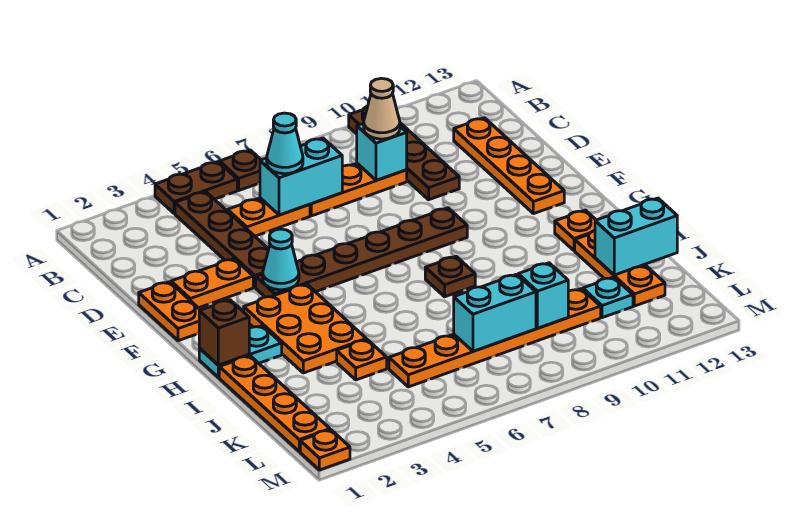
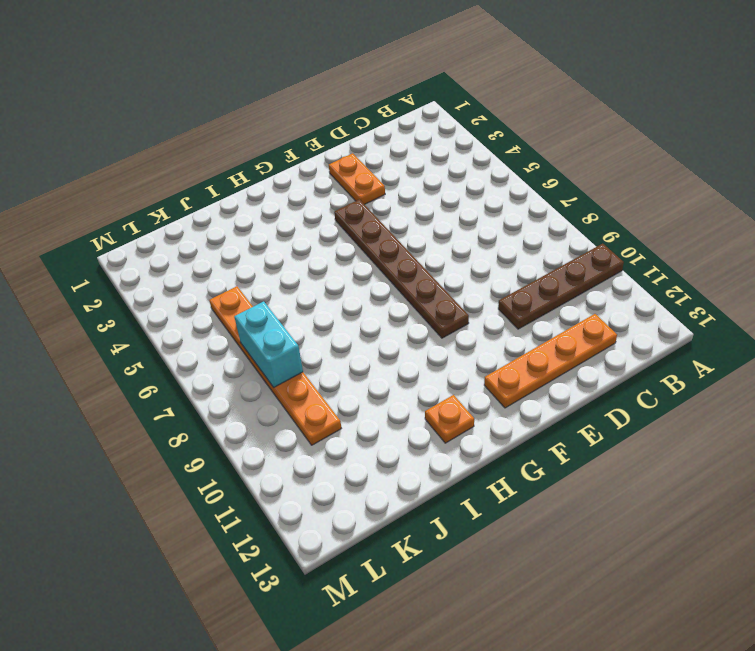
none -> brown plate A4:A5 level 1
none -> brown plate A6 level 1
none -> brown plate B4:E4 level 1

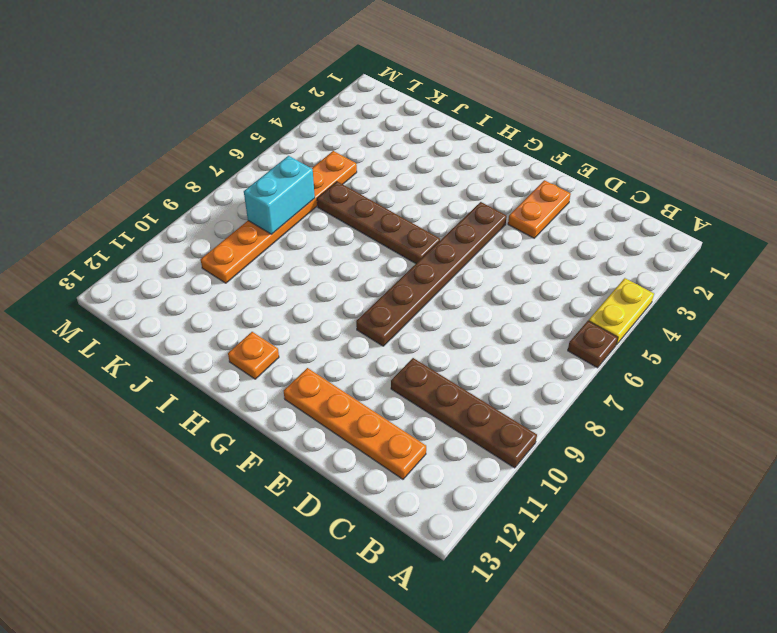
yellow plate A4:A5 level 1 -> brown plate A4:A5 level 1
brown plate G6:J6 level 1 -> brown plate B4:E4 level 1
none -> orange plate C5:C6 level 1
none -> orange plate C7:C9 level 1
none -> orange plate E1:F1 level 1

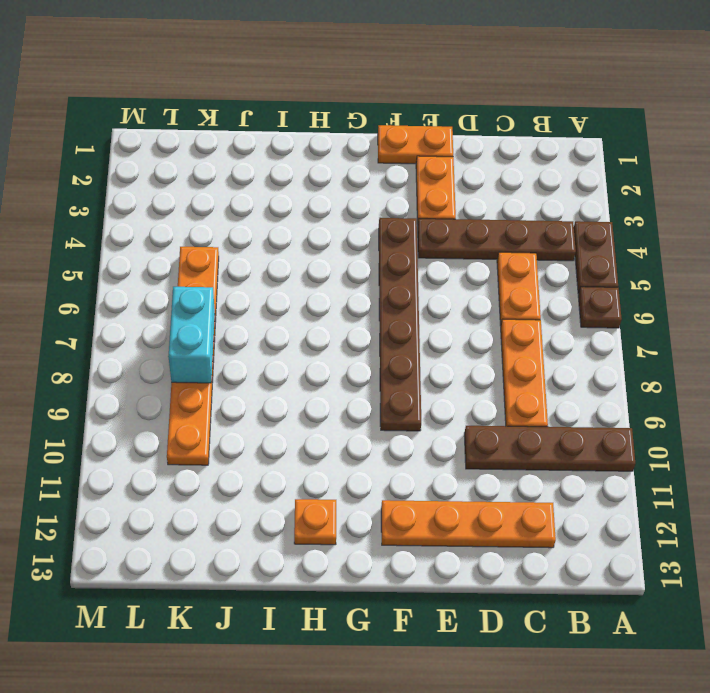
none -> orange plate G3:I4 level 1
none -> cyan plate H1:H2 level 1
none -> brown plate H8 level 1

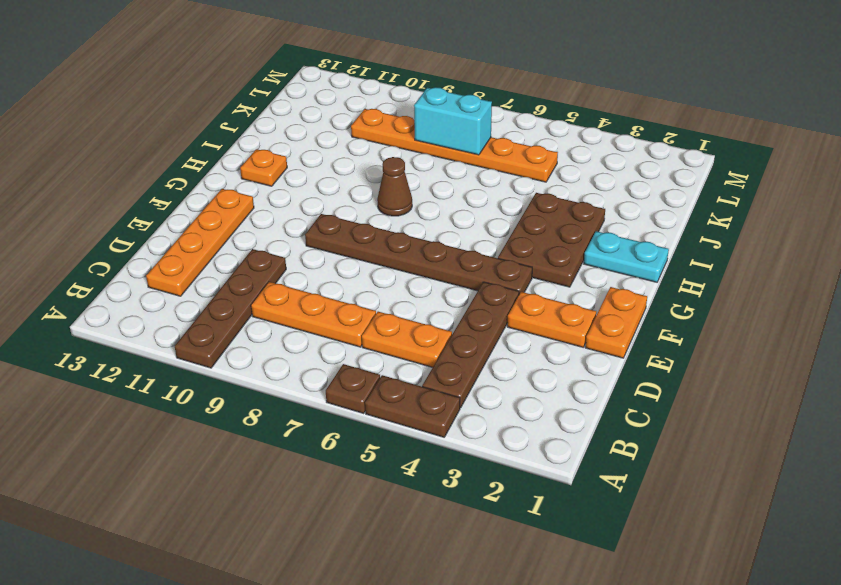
brown plate G3:I4 level 1 -> orange plate G3:I4 level 1
brown cone H8 level 1 -> brown plate H8 level 1
none -> orange plate I1:L1 level 1
none -> orange plate I12:K12 level 1
none -> orange plate J4 level 1

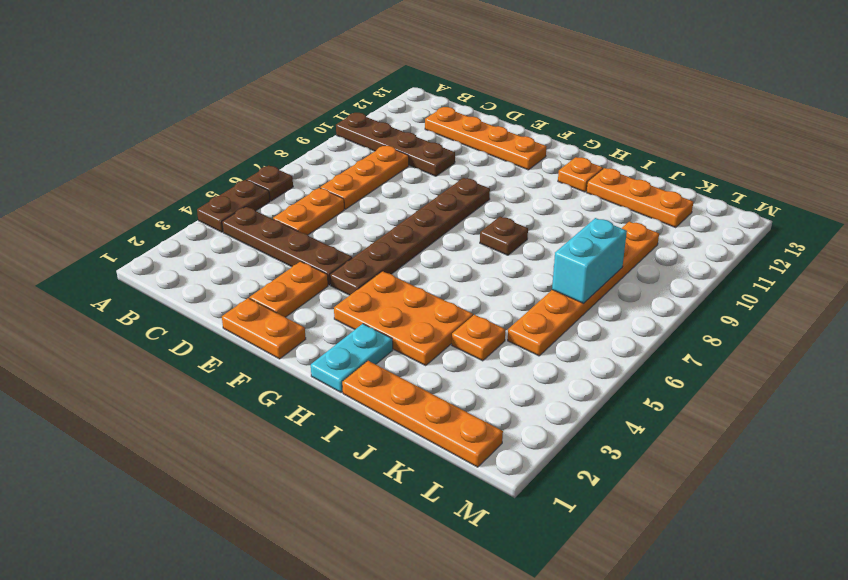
none -> cyan plate K11 level 1
none -> orange plate M1 level 1
none -> cyan brick C6:C7 level 2

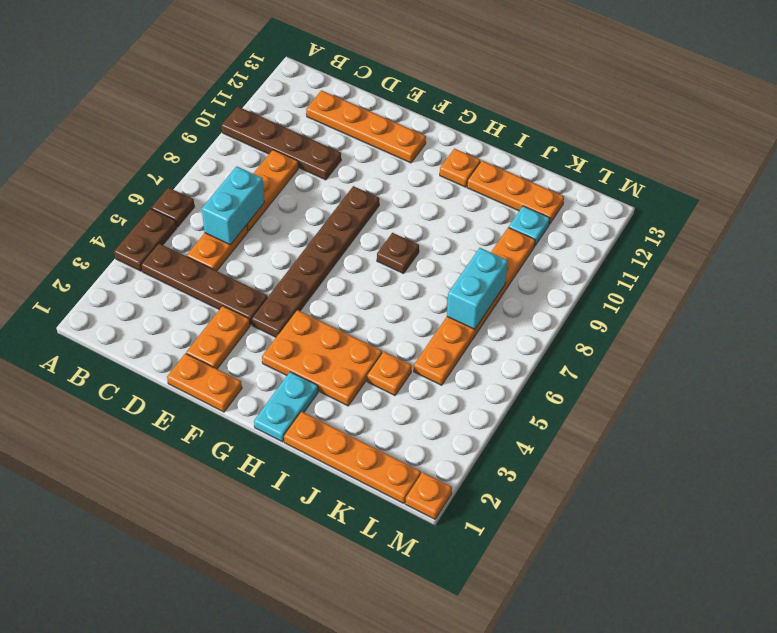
none -> cyan brick C9 level 2
none -> cyan cone F4 level 2
none -> brown brick H1 level 2

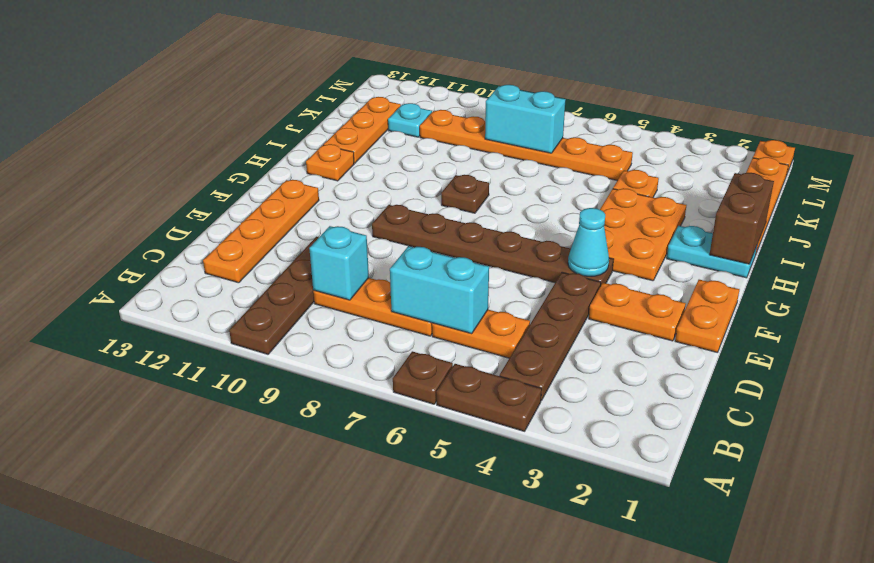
brown brick H1:I1 level 2 -> brown brick H1 level 2
none -> cyan brick J12:J13 level 2
none -> cyan brick K9 level 2
none -> cyan cone C6 level 3

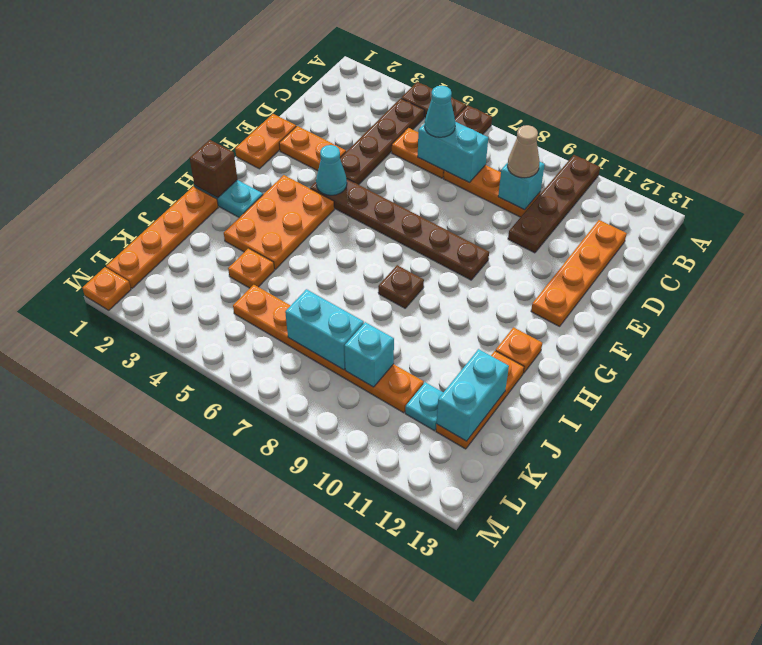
cyan brick J12:K12 level 2 -> cyan brick J12:J13 level 2

